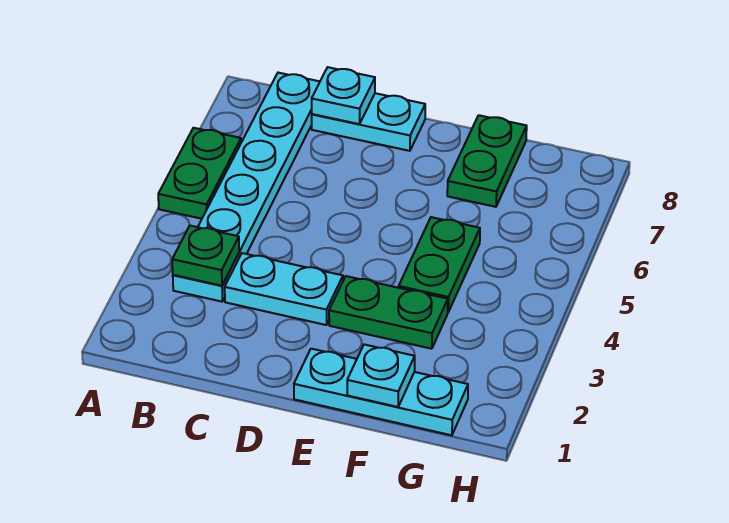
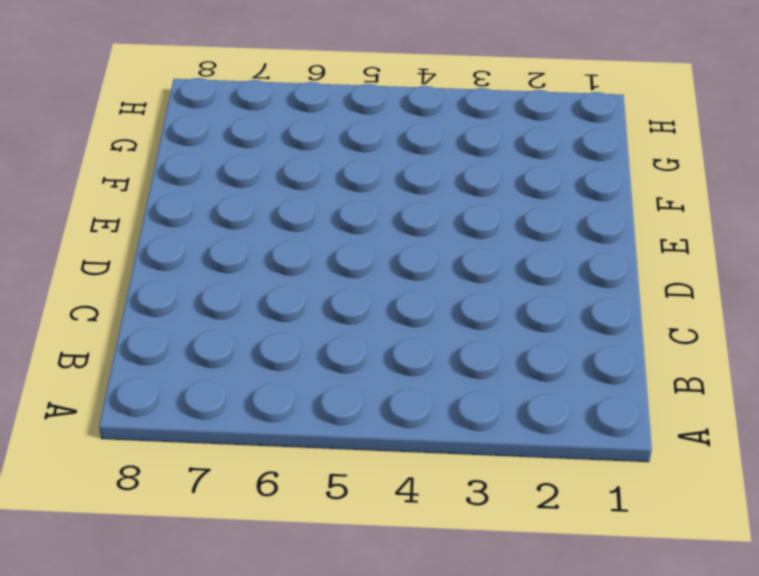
none -> green plate A5:A6 level 1
none -> cyan plate B3:B8 level 1

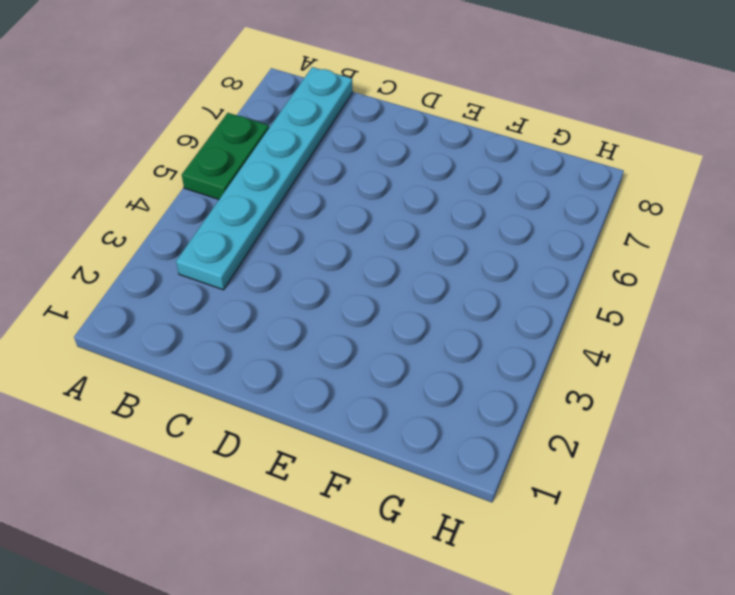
none -> cyan plate C3:D3 level 1
none -> cyan plate C8:D8 level 1

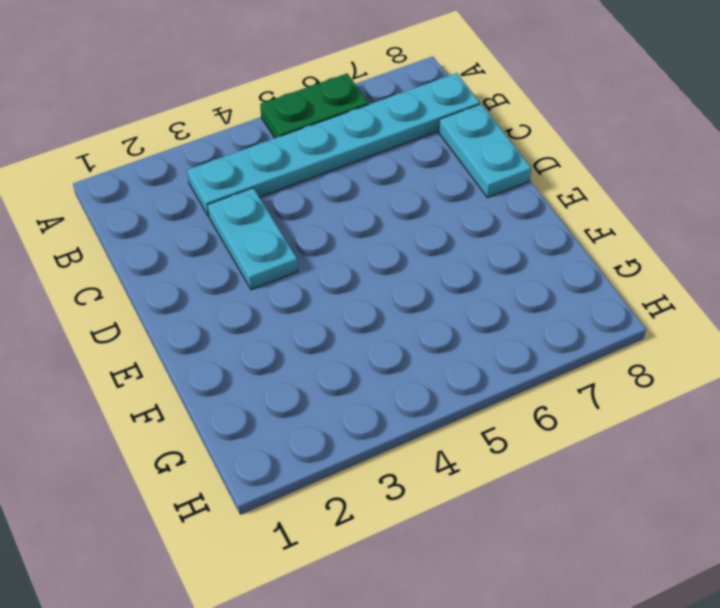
none -> cyan plate E1:G1 level 1
none -> green plate E3:F3 level 1

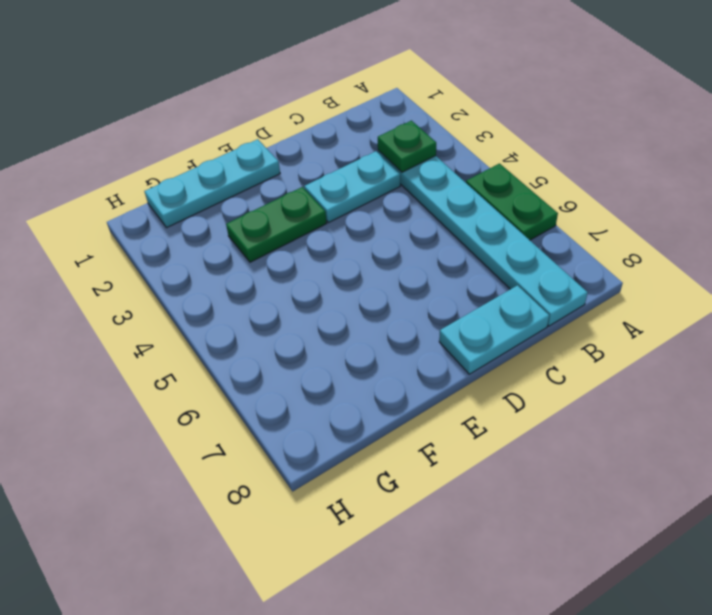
none -> green plate F4:F5 level 1
none -> green plate F7:F8 level 1

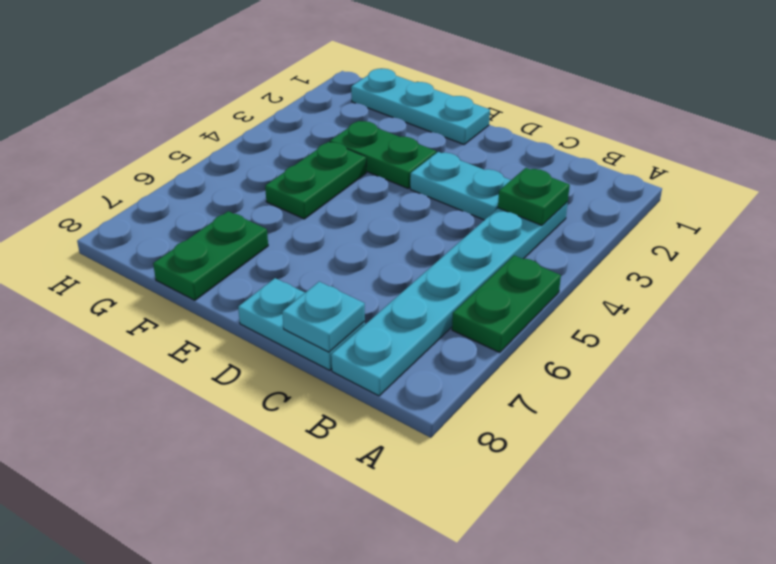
none -> cyan plate F1 level 2

